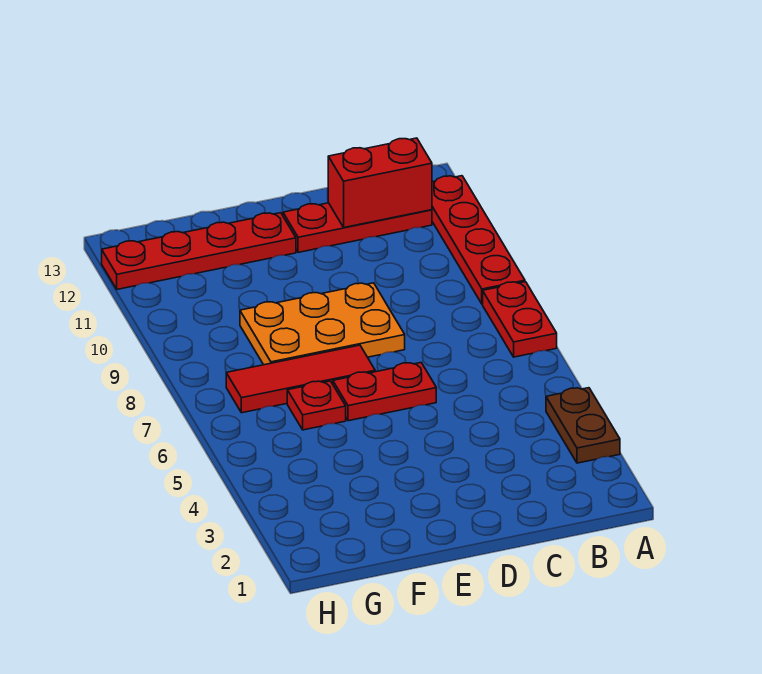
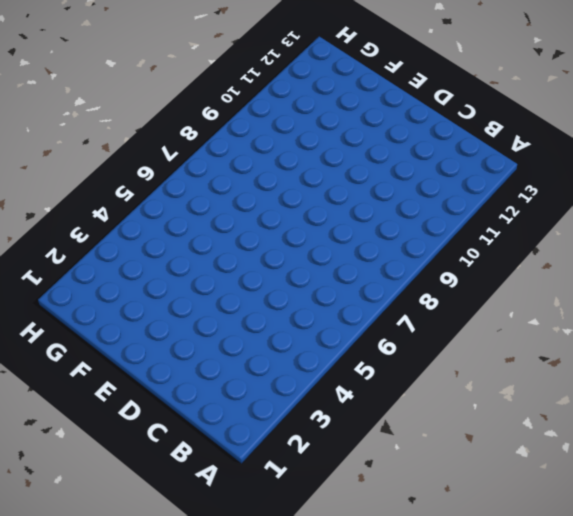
none -> brown plate A3:A4 level 1
none -> red plate A7:A8 level 1

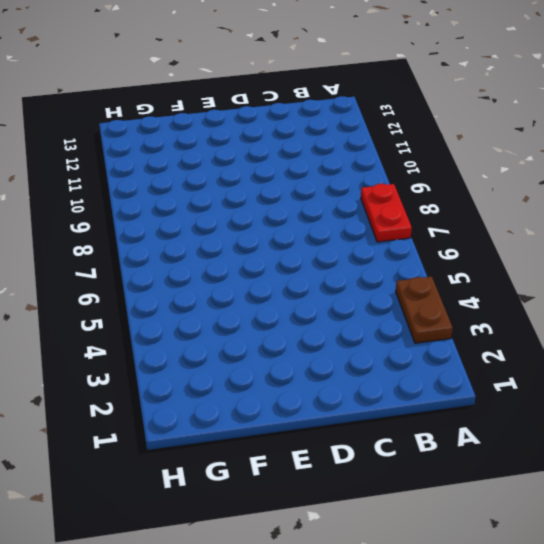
none -> red plate A9:A12 level 1
none -> red plate B12:D12 level 1

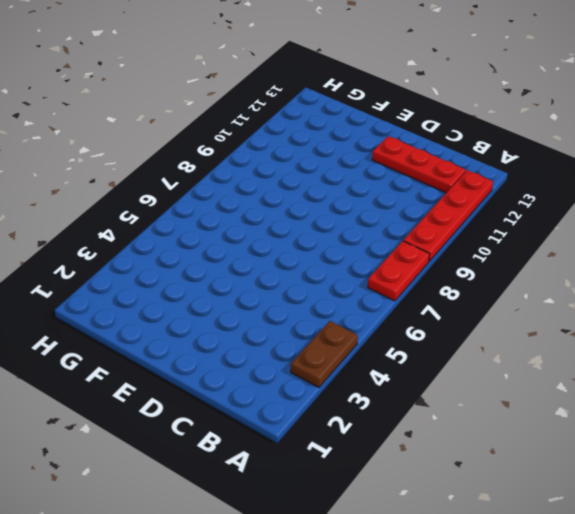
none -> red plate D6:E6 level 1
none -> orange plate D8:F9 level 1

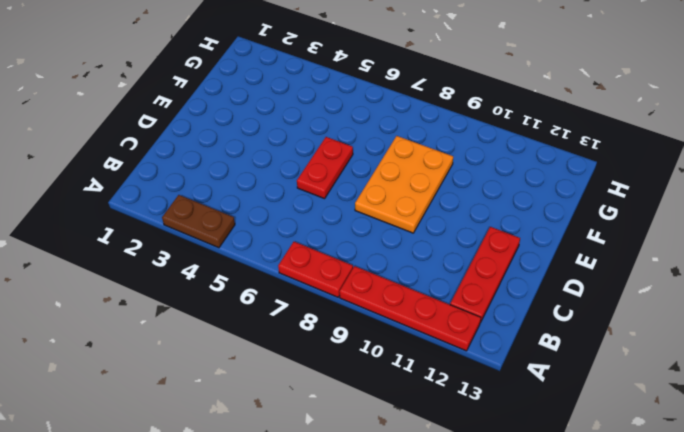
none -> red tile E7:G7 level 1
none -> red plate E12:H12 level 1

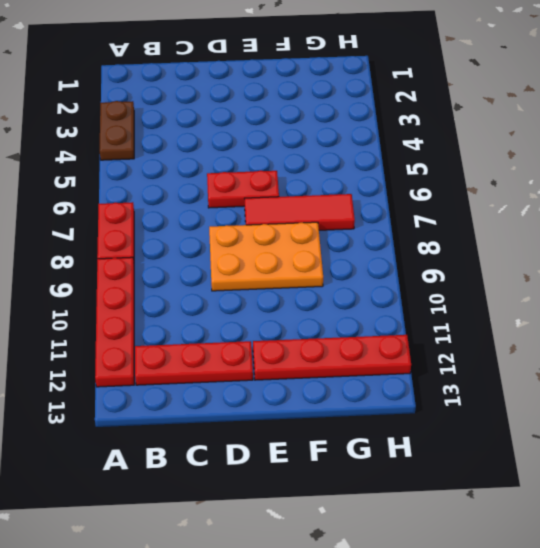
none -> red plate F6 level 1
none -> red brick B12:C12 level 2

